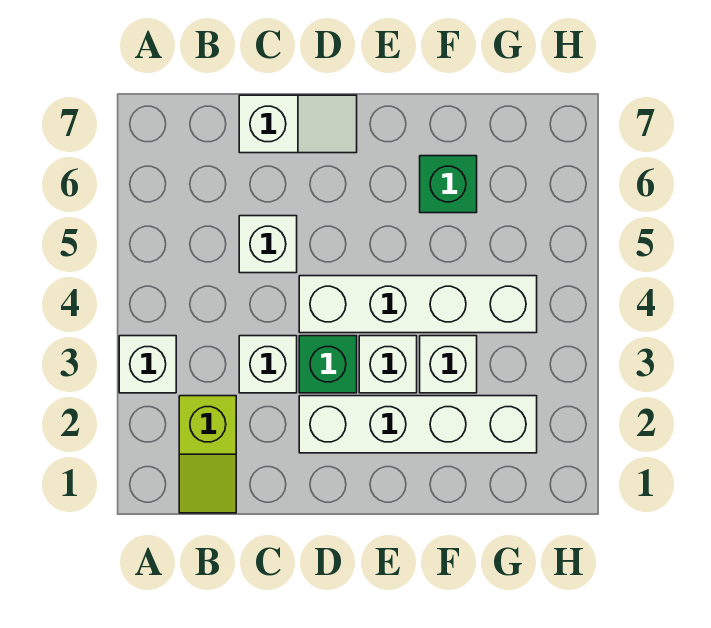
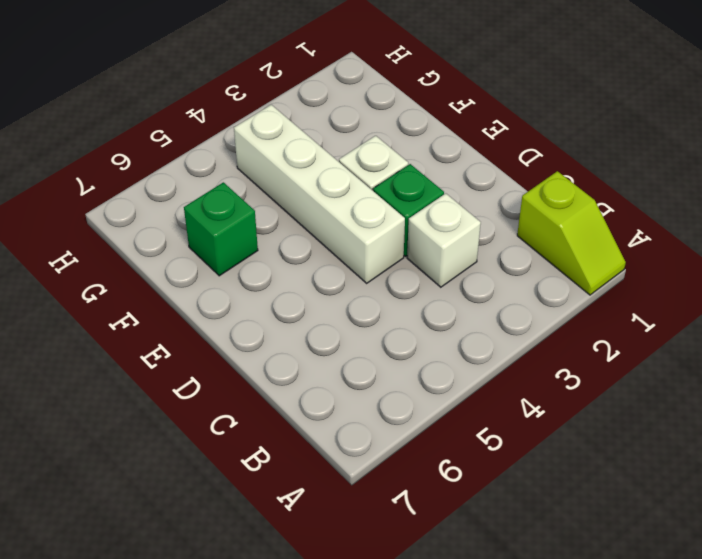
lime slope A1:B1 level 1 top B -> lime slope B1:B2 level 1 top 2
none -> white brick A3 level 1
none -> white brick C5 level 1

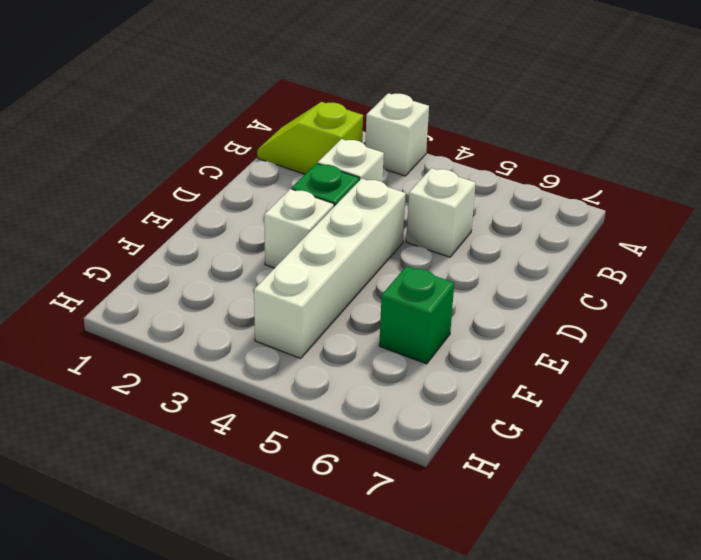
none -> white slope C7:D7 level 1 top C
none -> white brick D2:G2 level 1

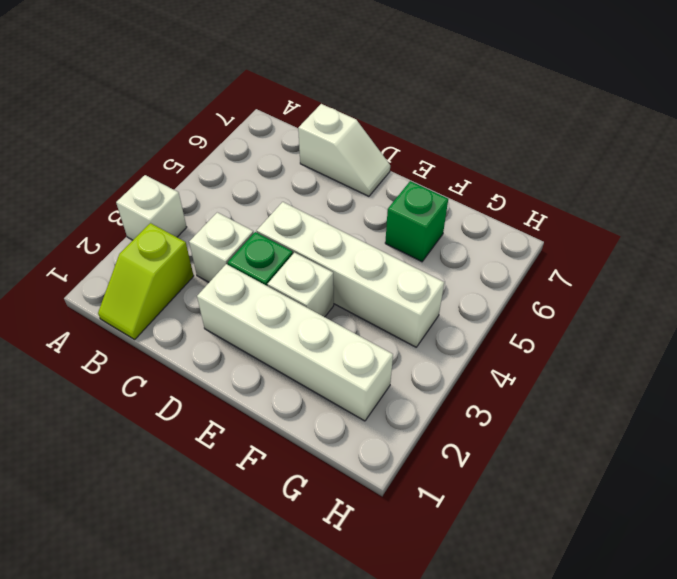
none -> white brick C5 level 1
none -> white brick F3 level 1

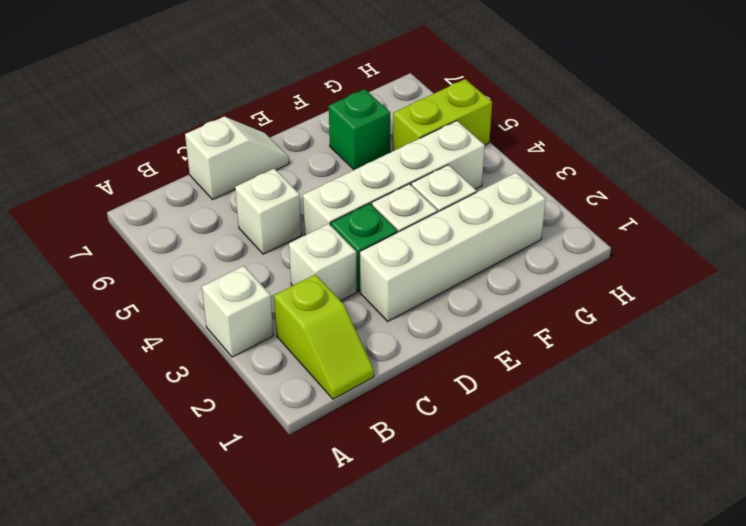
lime brick G5:H5 level 1 -> none

